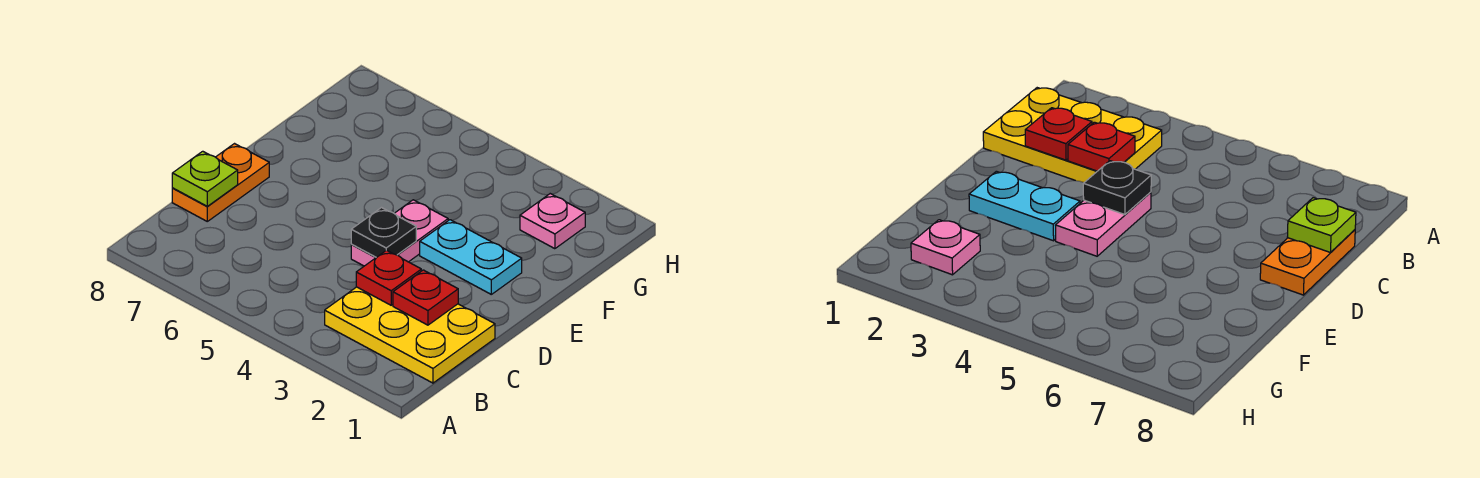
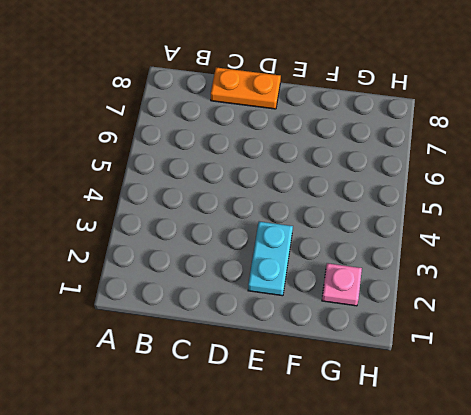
none -> yellow plate B1:C3 level 1
none -> pink plate D4:E4 level 1

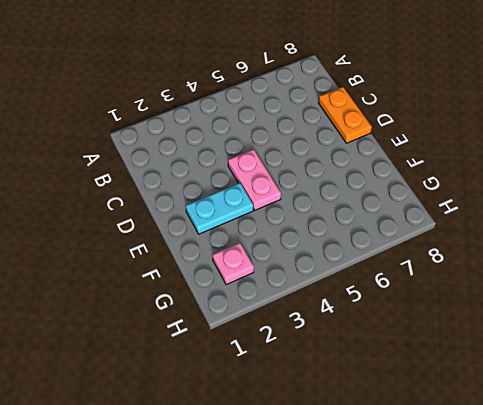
none -> yellow plate B1:C3 level 1
none -> red plate C2 level 2

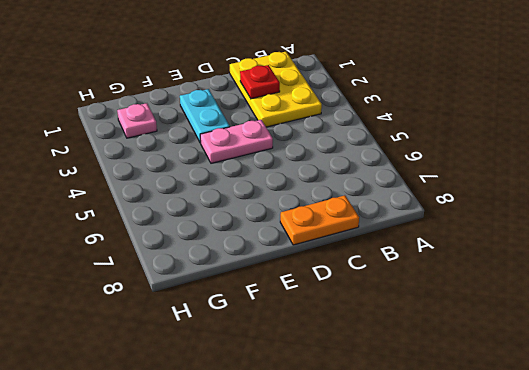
none -> red plate C3 level 2
none -> lime plate C8 level 2

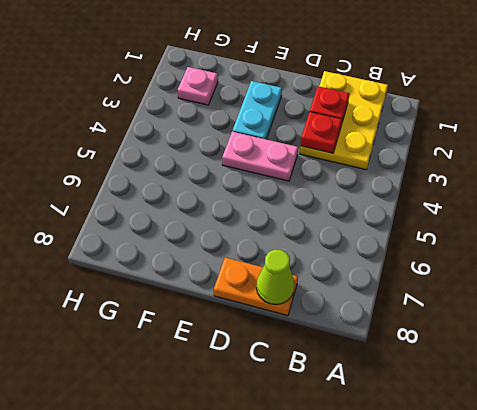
lime cone C8 level 2 -> lime plate C8 level 2
none -> black plate D4 level 2

